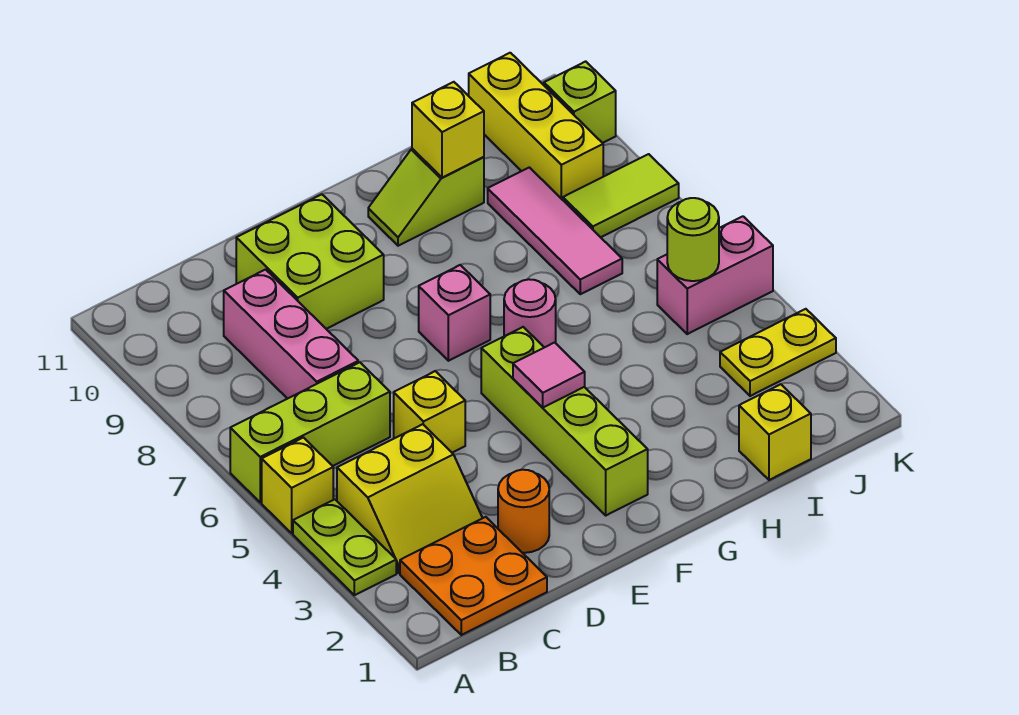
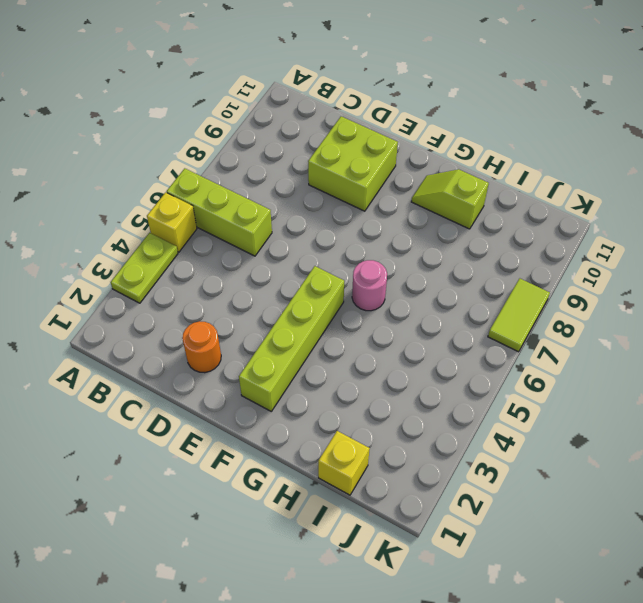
lime tile K7:K8 level 1 -> lime tile J8:K8 level 1
none -> orange plate B1:C2 level 1
none -> yellow slope B3:C4 level 1 top 4
none -> pink brick C7:C9 level 1

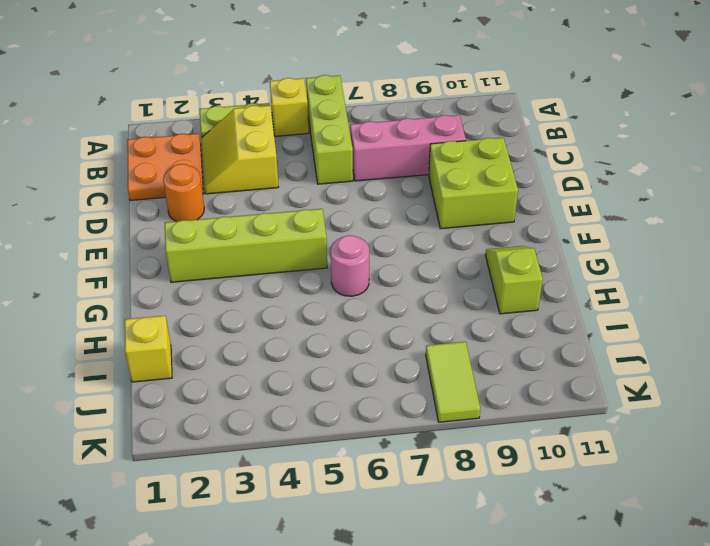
none -> yellow brick D5 level 1
none -> pink brick F7 level 1
none -> pink tile I7:I9 level 1

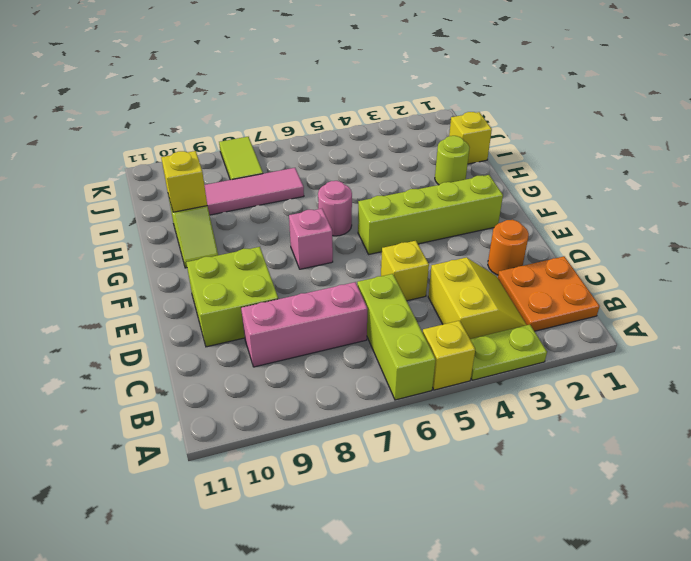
lime round brick H2 level 1 -> lime round brick J5 level 2
none -> yellow plate J3:K3 level 1
none -> pink brick J5:K5 level 1
none -> yellow brick J9:J11 level 1

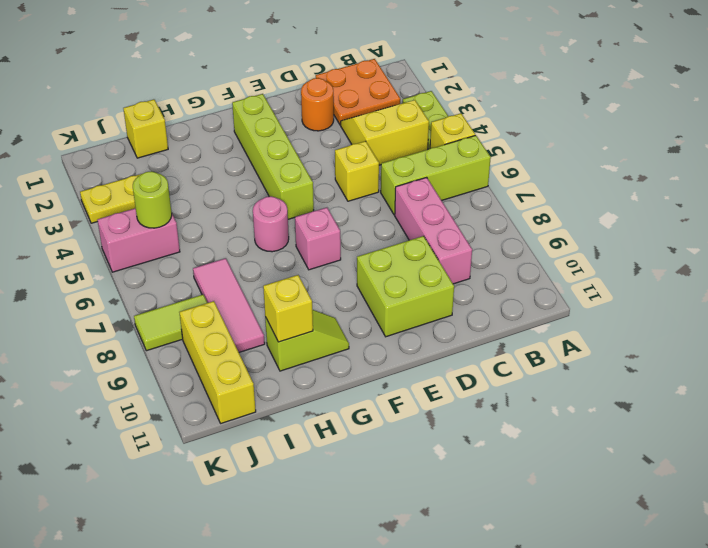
none -> lime brick K10 level 1
none -> pink tile F4 level 2

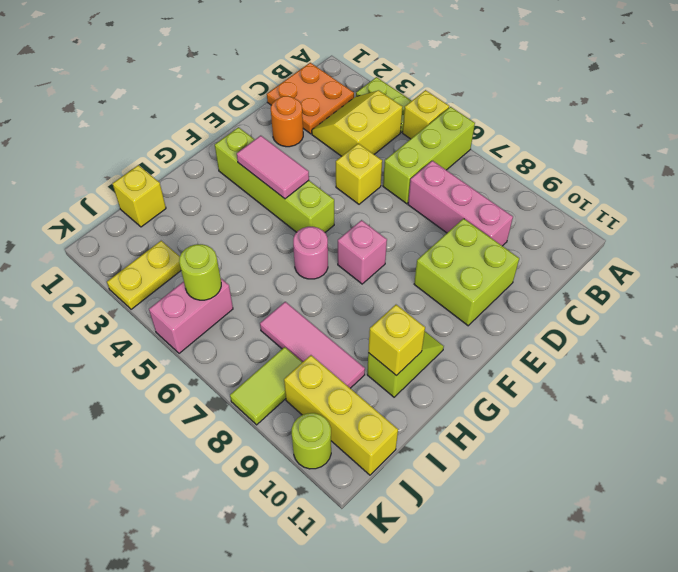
pink tile F3:F4 level 2 -> pink tile F4 level 2
lime round brick K10 level 1 -> lime brick K10 level 1

